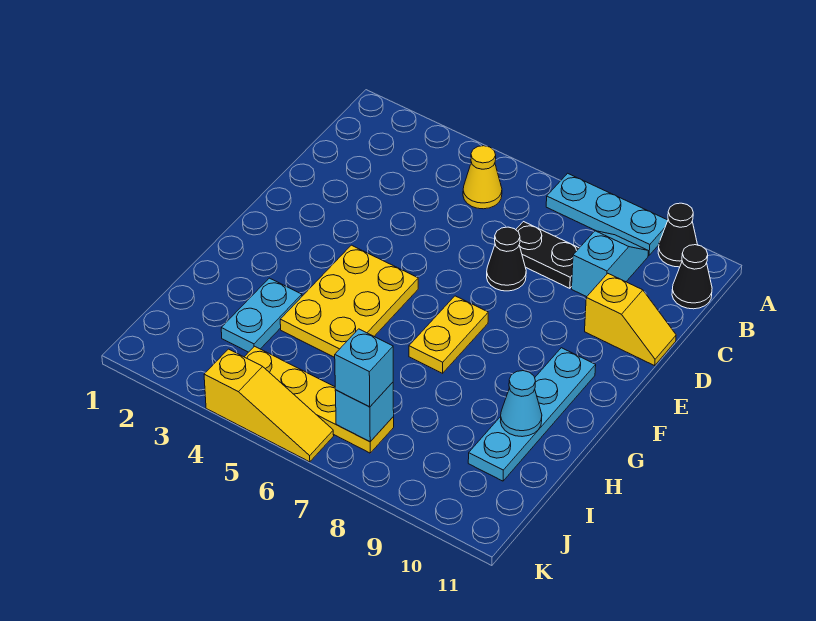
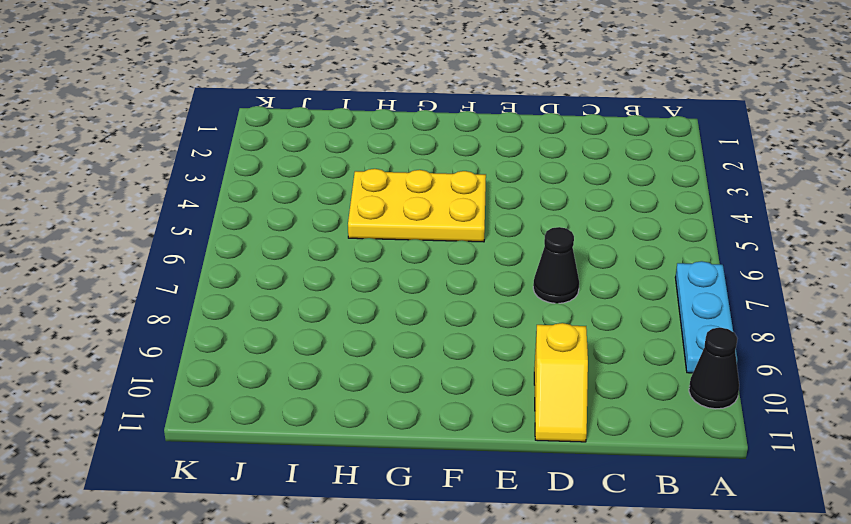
none -> yellow cone B5 level 1
none -> cyan slope B9:C9 level 1 top C
none -> black cone B11 level 1

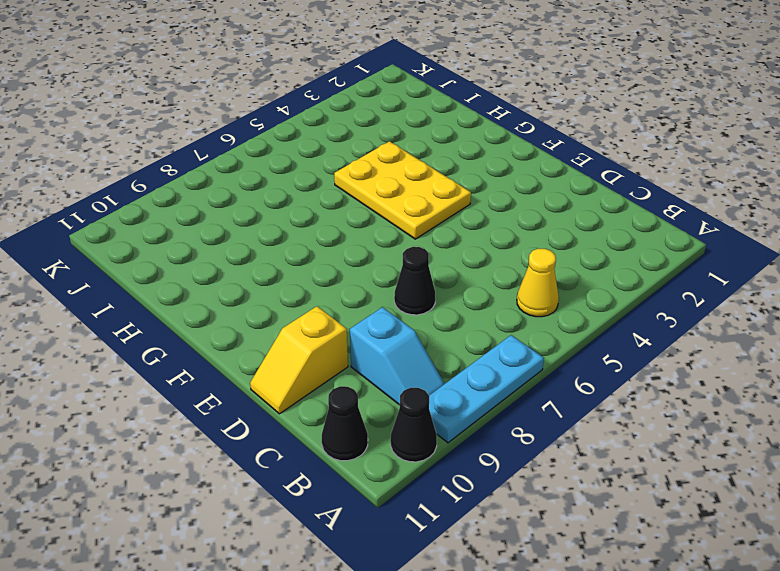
none -> black plate C7:C8 level 1
none -> yellow plate F7:G7 level 1
none -> cyan plate F10:I10 level 1

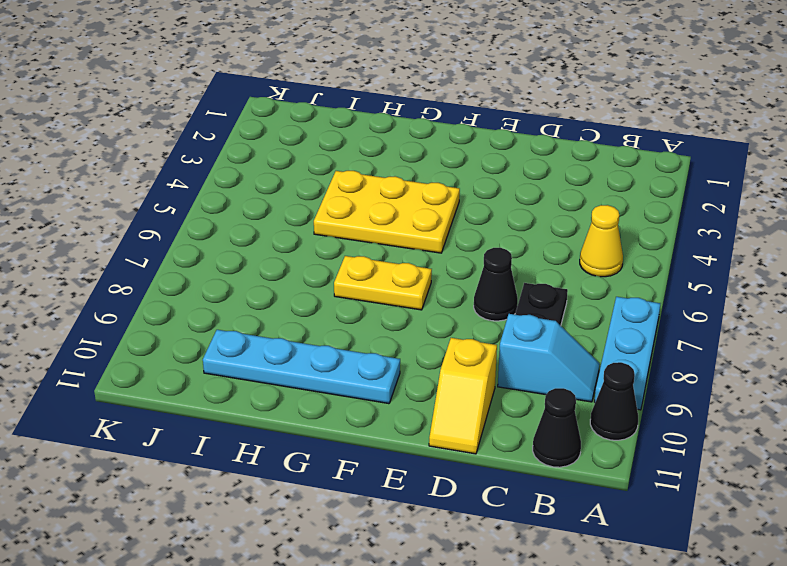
none -> cyan plate H3:I3 level 1
none -> yellow plate J4:J7 level 1
none -> yellow slope K4:K6 level 1 top 4

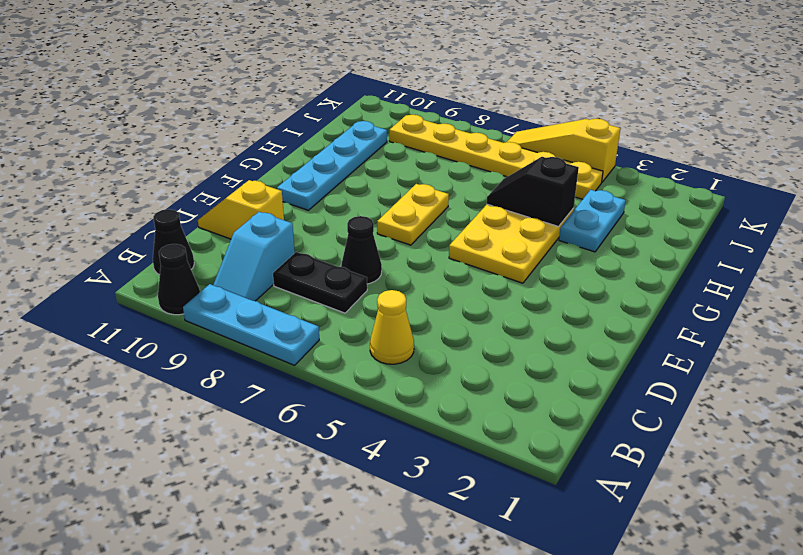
black slope H4:H5 level 2 top 4 -> none
yellow plate J4:J9 level 1 -> yellow plate J4:J7 level 1
none -> cyan cone H10 level 2
none -> cyan brick J7 level 2
none -> cyan brick J7 level 3

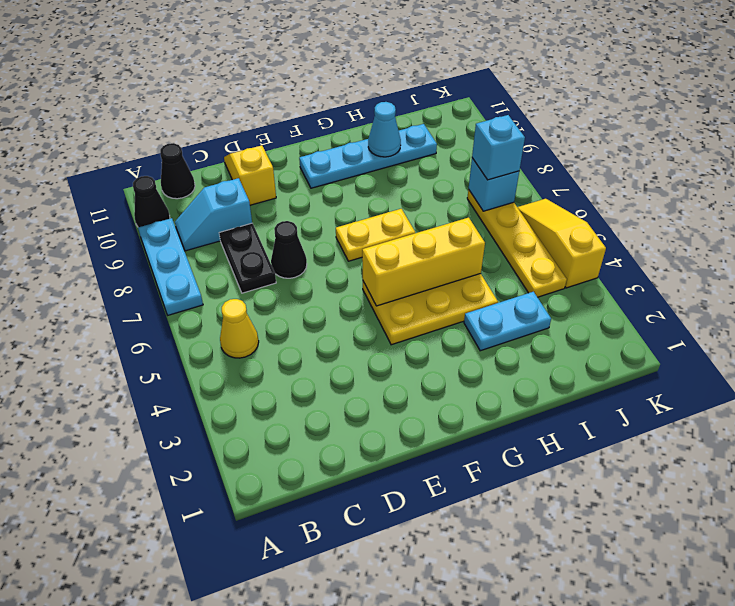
yellow brick F5:H5 level 2 -> none

